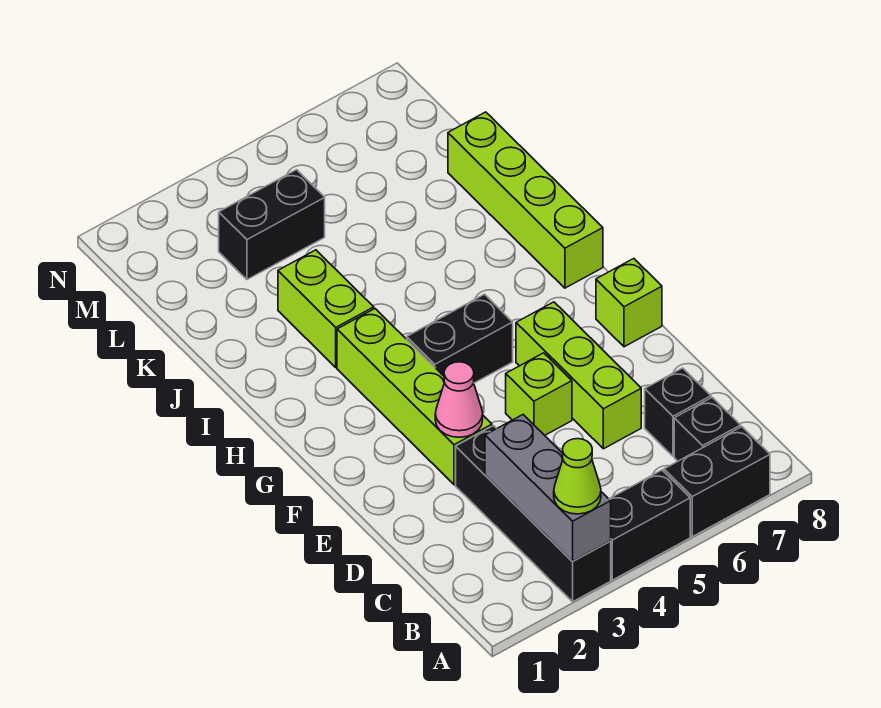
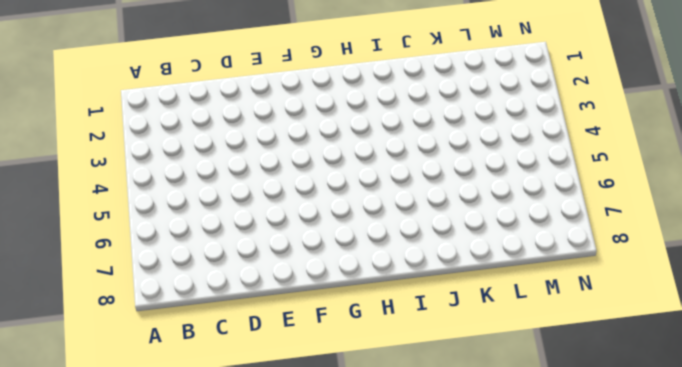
none -> black brick A3:D3 level 1
none -> black brick A4:A5 level 1
none -> black brick A6:A7 level 1

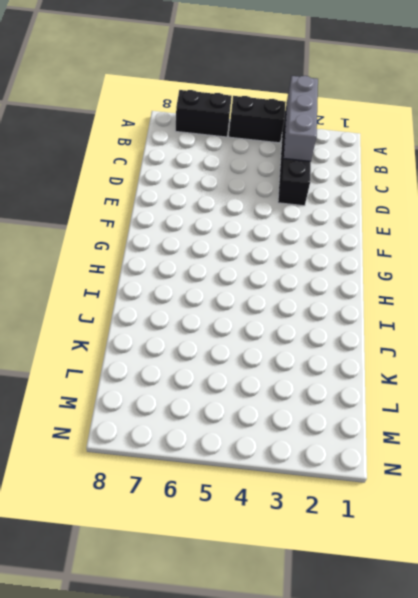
none -> black brick B7 level 1
none -> black brick C7 level 1
none -> lime brick D6:F6 level 1

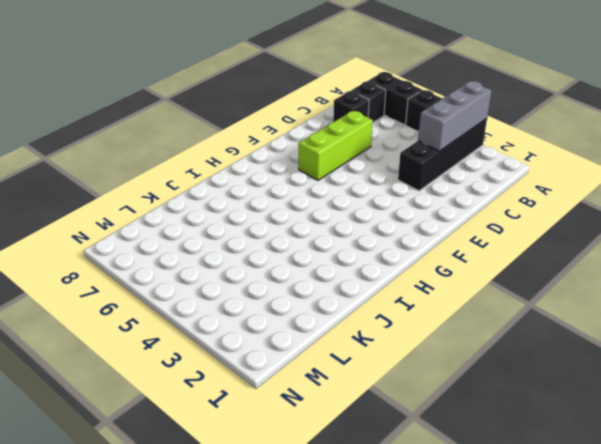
none -> lime brick E3:H3 level 1
none -> lime brick E5 level 1
none -> lime brick F8 level 1

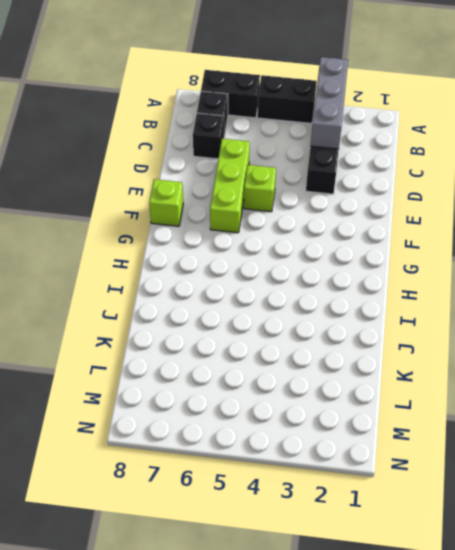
none -> lime brick E3:H3 level 1
none -> black brick G4:G5 level 1
none -> lime brick H8:K8 level 1

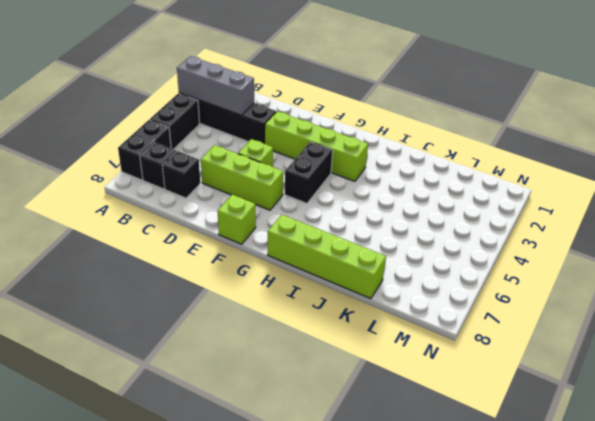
none -> lime brick I3:J3 level 1
none -> black brick L3:L4 level 1
none -> pink cone E3 level 2

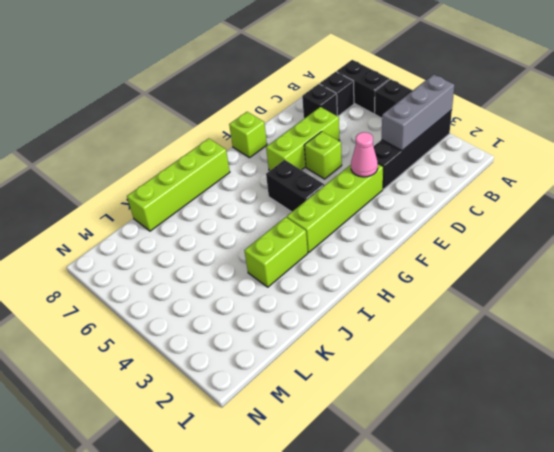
none -> black brick L3:L4 level 1
none -> lime cone A3 level 3

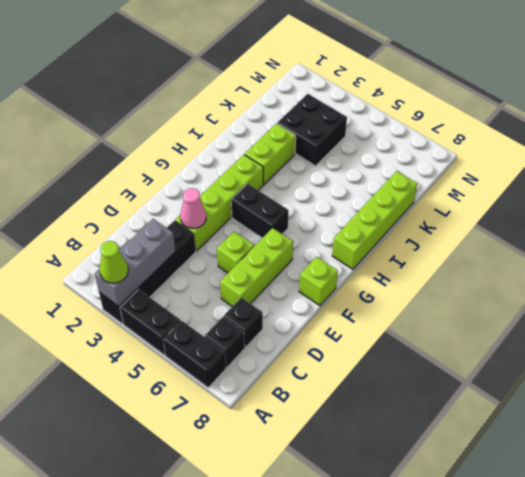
black brick K3:L4 level 1 -> black brick L3:L4 level 1

